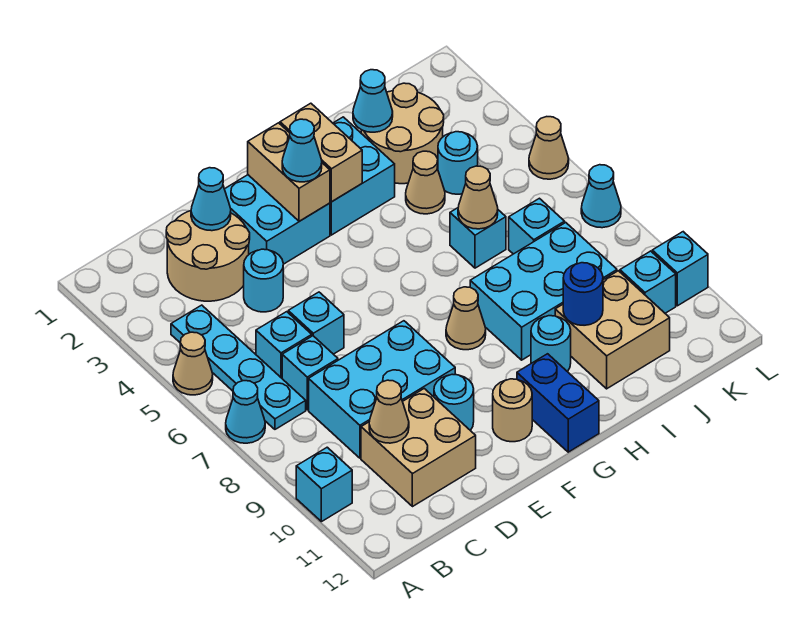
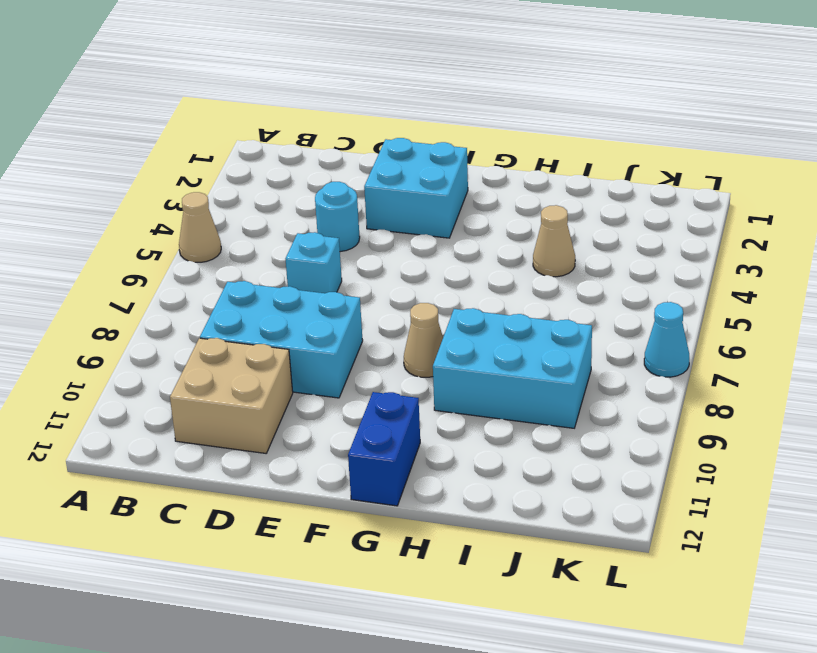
none -> cyan cone A7 level 1
none -> cyan brick A10 level 1
none -> cyan plate B4:B7 level 1
none -> tan round brick C2:D3 level 1

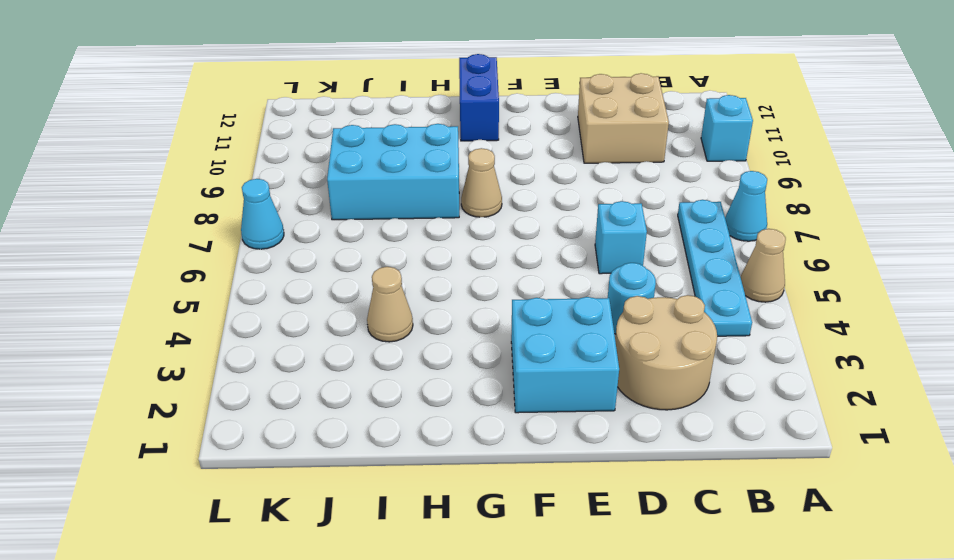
none -> cyan brick C6 level 1
none -> cyan brick C7 level 1
none -> cyan brick C8:E9 level 1
none -> cyan round brick E10 level 1

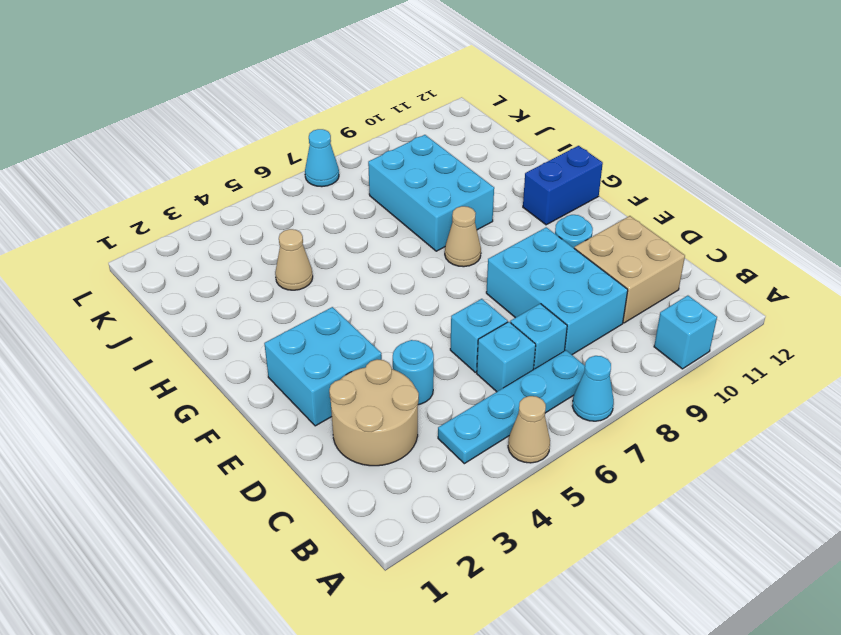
none -> tan round brick F11 level 1
none -> cyan brick G2:H3 level 1
none -> cyan round brick H10 level 1
none -> tan round brick I2:J3 level 1

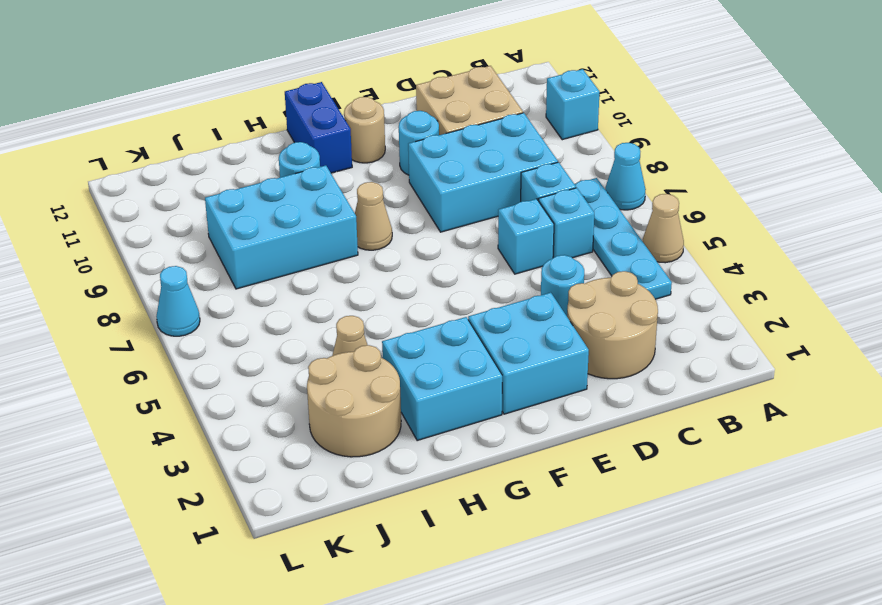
none -> cyan brick I6 level 1
none -> tan brick I10:J11 level 1
none -> cyan round brick J4 level 1
none -> cyan brick J7 level 1

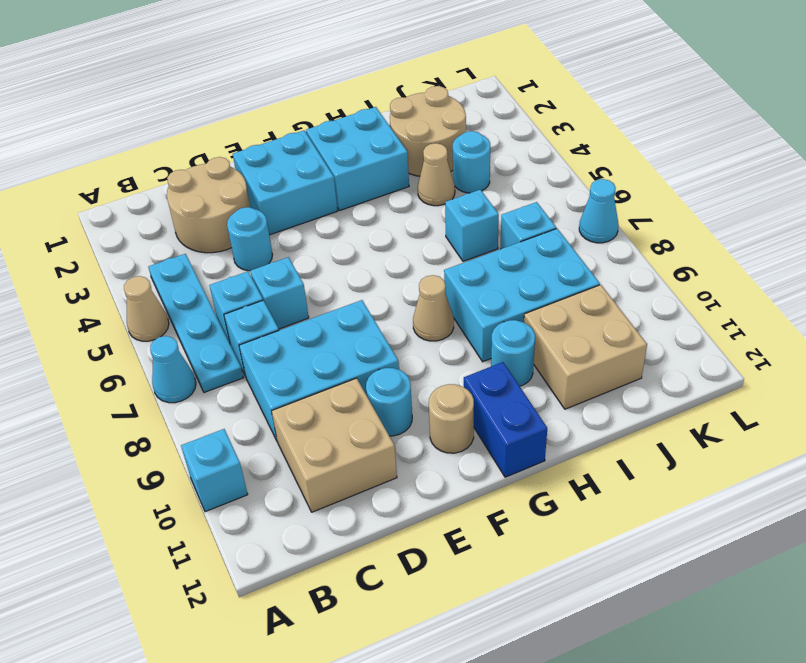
none -> cyan brick K10 level 1
none -> tan cone L5 level 1
none -> cyan brick L10 level 1
none -> tan cone C10 level 2

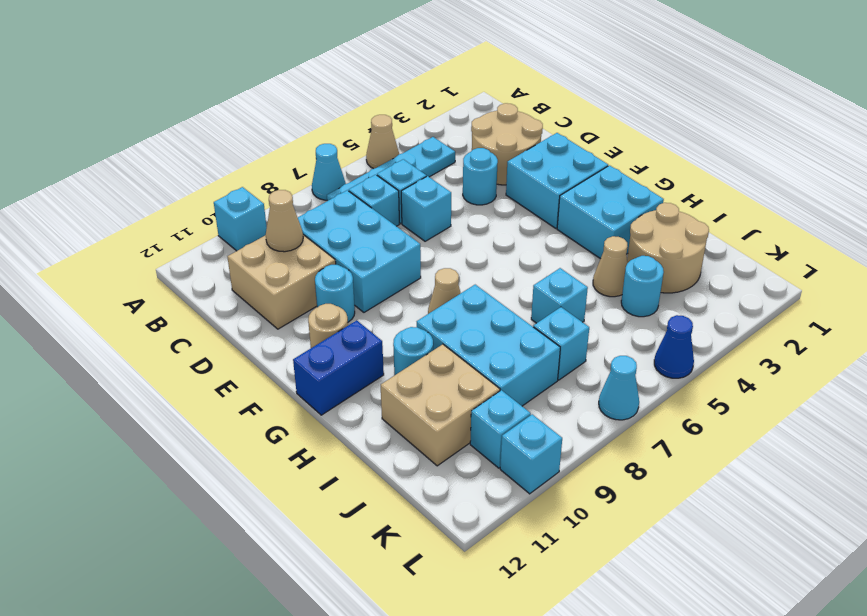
blue cone L5 level 1 -> tan cone L5 level 1
none -> cyan cone D2 level 2
none -> tan brick F2:F3 level 2
none -> tan brick G2:G3 level 2
none -> cyan cone I2 level 2

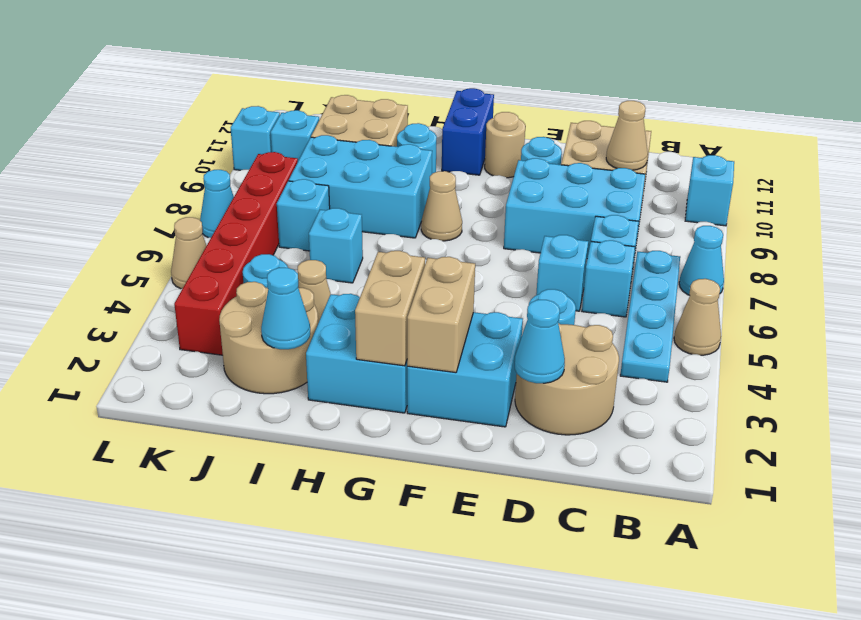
red brick K3:K8 level 1 -> none
none -> tan cone I6 level 2
none -> blue round brick I10 level 2
none -> cyan cone F3 level 3

